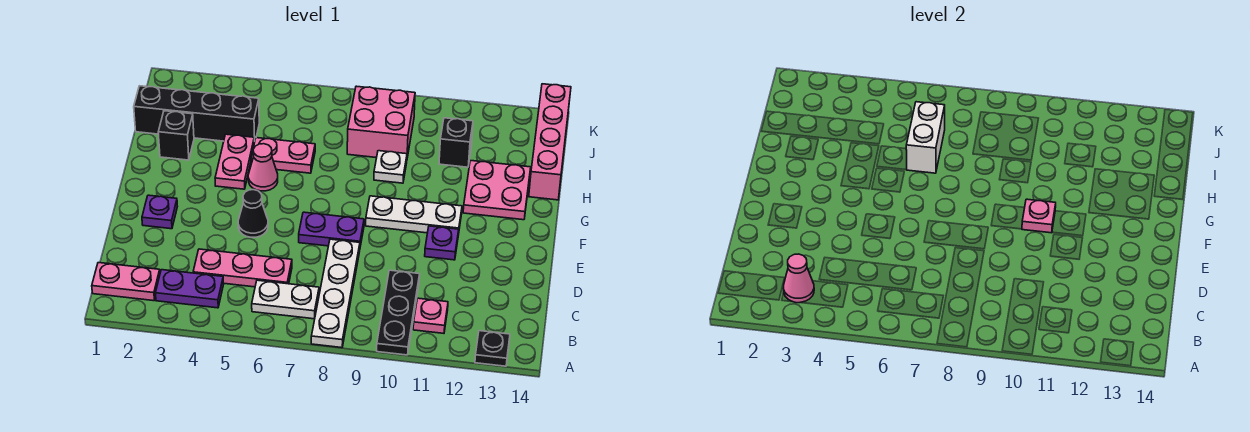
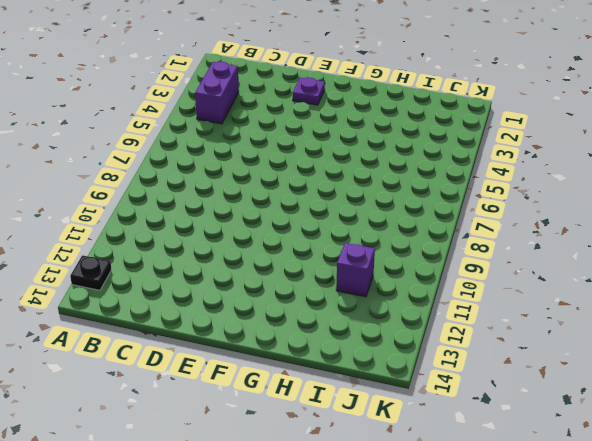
purple brick B3:B4 level 1 -> purple plate B3:B4 level 1
purple brick I11 level 1 -> black brick I11 level 1
none -> white plate A8:D8 level 1
none -> black plate A10:C10 level 1
none -> pink plate B1:B2 level 1

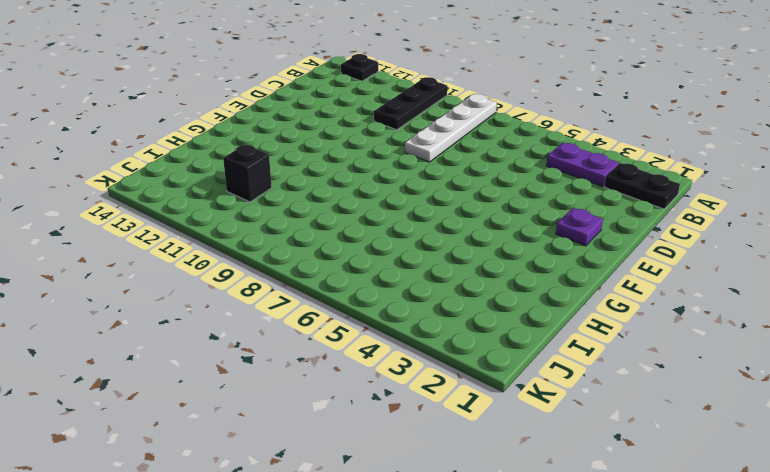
black plate B1:B2 level 1 -> pink plate B1:B2 level 1
none -> white plate B6:B7 level 1
none -> pink plate B11 level 1
none -> pink plate C4:C6 level 1

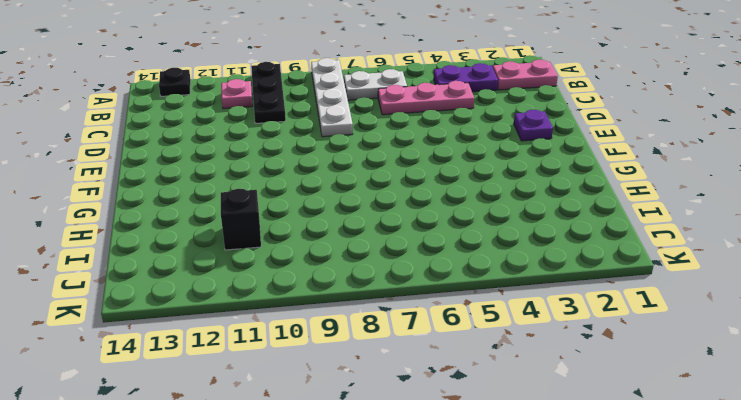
none -> black cone E5 level 1
none -> purple plate E7:E8 level 1
none -> purple plate E11 level 1

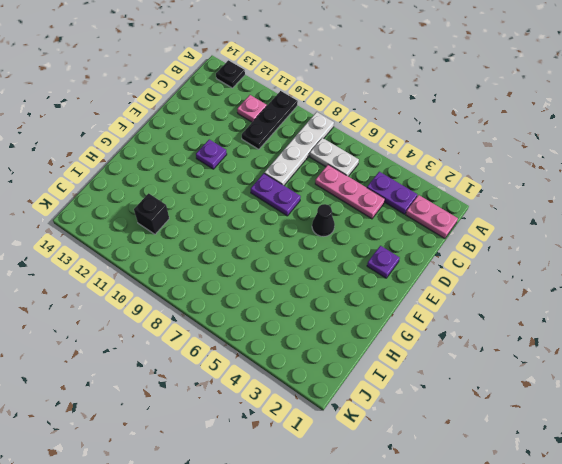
none -> white plate F9:F11 level 1
none -> pink plate G4:H4 level 1
none -> pink cone G5 level 1

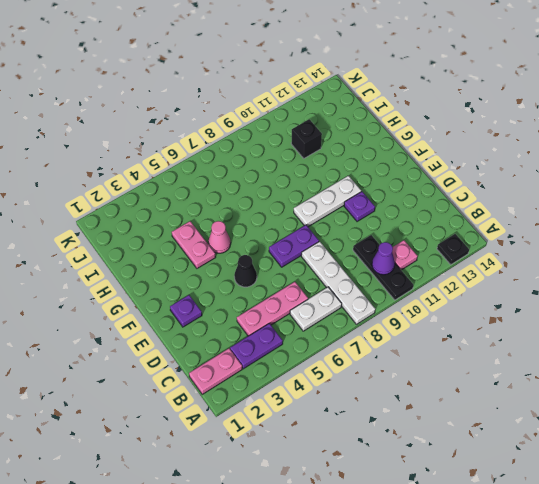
purple cone B10 level 2 -> none
none -> pink plate G12:H13 level 1
none -> black brick H2 level 1
none -> pink plate H5:H6 level 1

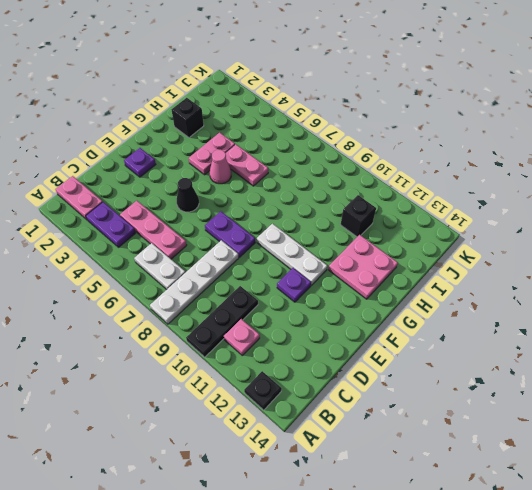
none -> white plate H9 level 1
none -> pink brick H14:K14 level 1
none -> black brick I1:I4 level 1

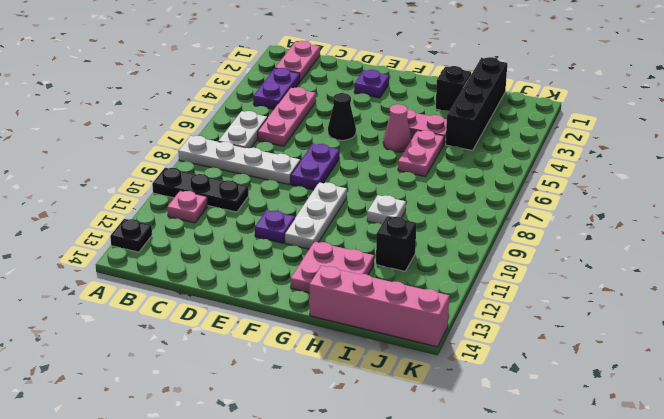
none -> pink brick I8:J9 level 1
none -> pink cone B3 level 2
none -> pink plate F10 level 2

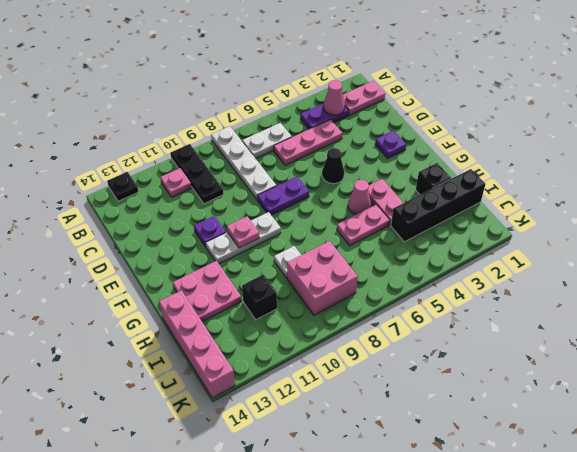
none -> white brick H6:I6 level 2

